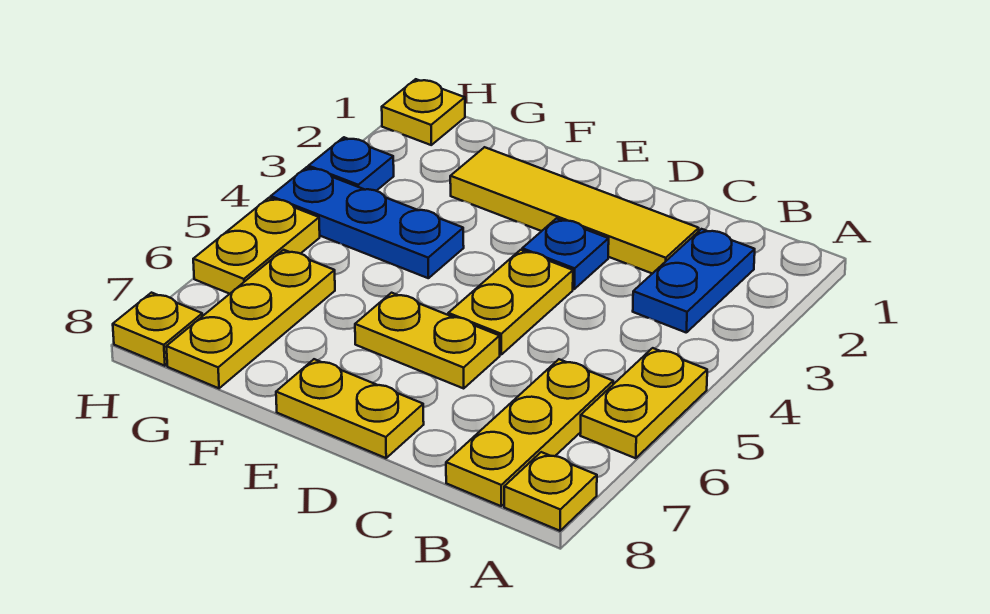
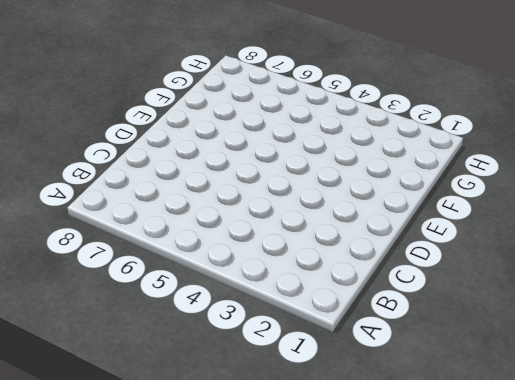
none -> yellow plate A5:A6 level 1
none -> yellow plate A8 level 1
none -> blue plate B2:B3 level 1

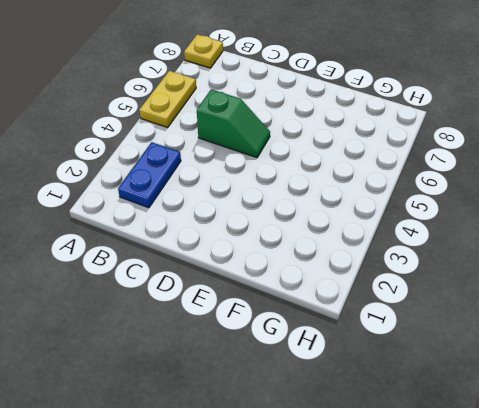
green slope C5:D5 level 1 top C -> yellow plate D4:D5 level 1
none -> yellow plate B6:B8 level 1
none -> yellow tile C2:F2 level 1
none -> blue plate D3 level 1

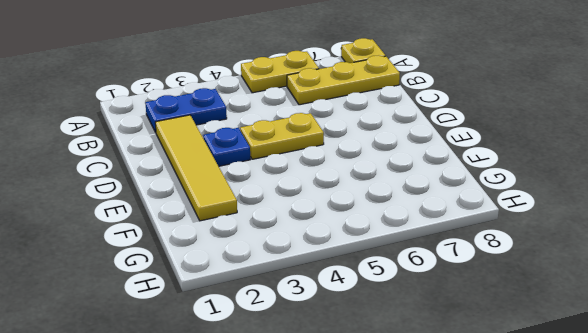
none -> yellow plate D6:E6 level 1
none -> yellow plate D8:E8 level 1
none -> blue plate F4:H4 level 1

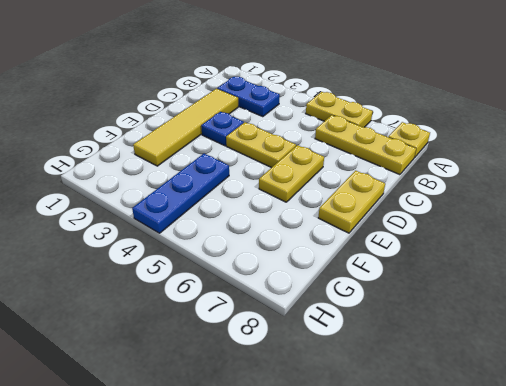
none -> yellow plate G6:G8 level 1
none -> yellow plate H1 level 1
none -> blue plate H3 level 1

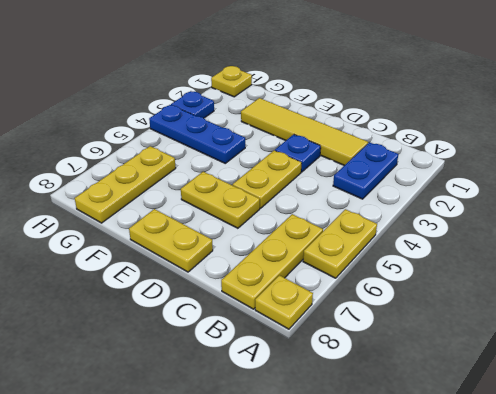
none -> yellow plate H5:H6 level 1
none -> yellow plate H8 level 1

